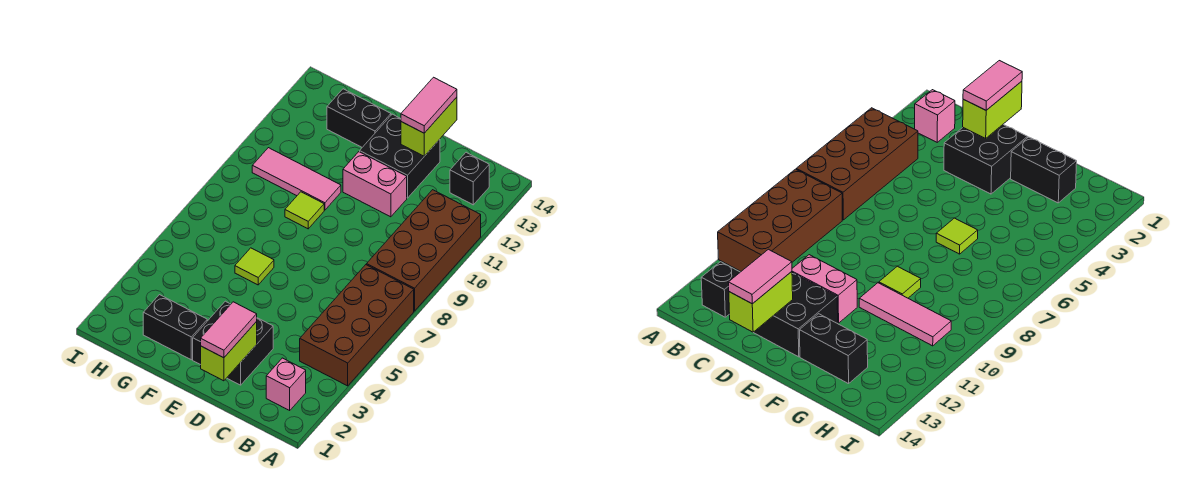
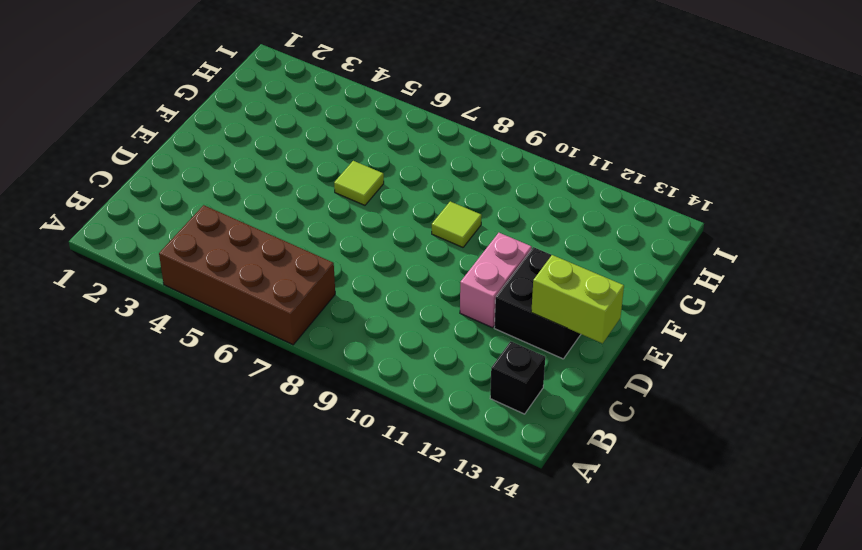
none -> brown brick A8:B11 level 1
none -> pink brick B2 level 1
none -> black brick D2:E3 level 1

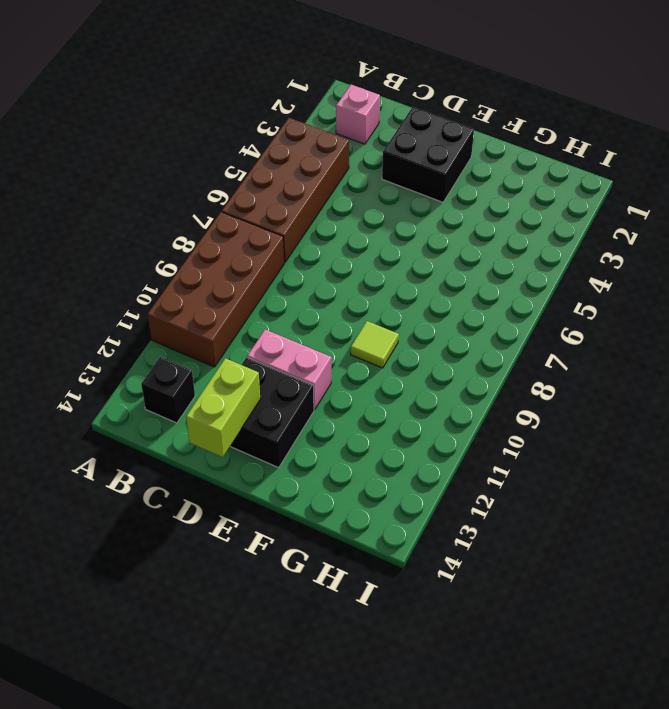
none -> black brick F2:G2 level 1
none -> lime tile F6 level 1
none -> pink tile F10:H10 level 1

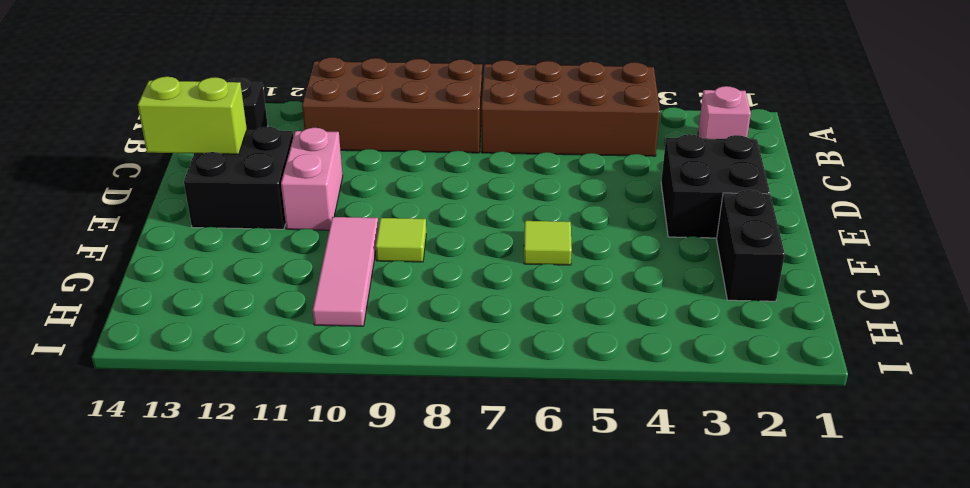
none -> black brick F13:G13 level 1
none -> lime brick D1:D2 level 2
none -> pink tile D1:D2 level 3

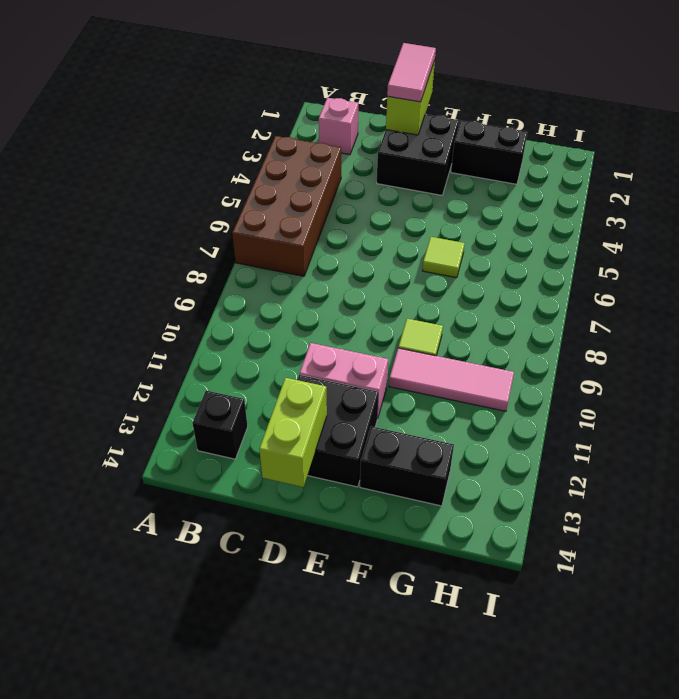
none -> brown brick A8:B11 level 1
none -> pink tile D13:D14 level 3

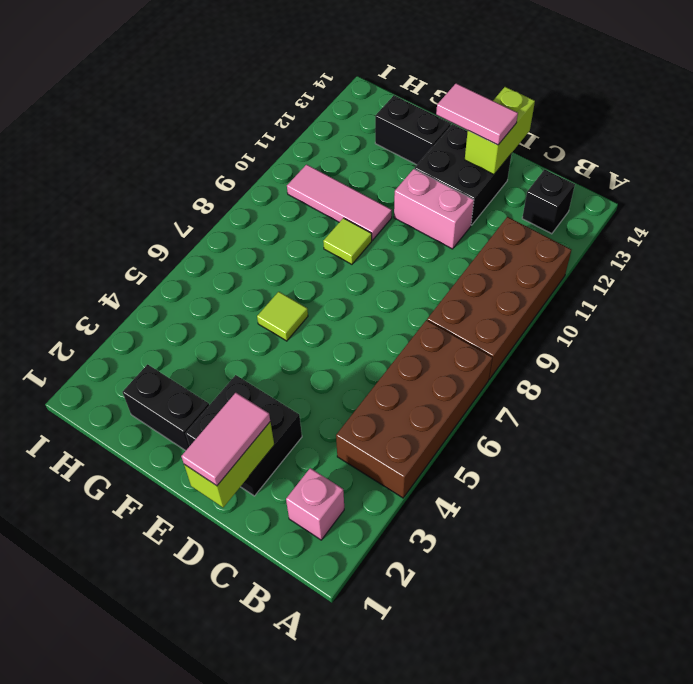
pink tile D13:E13 level 3 -> pink tile D13:D14 level 3

